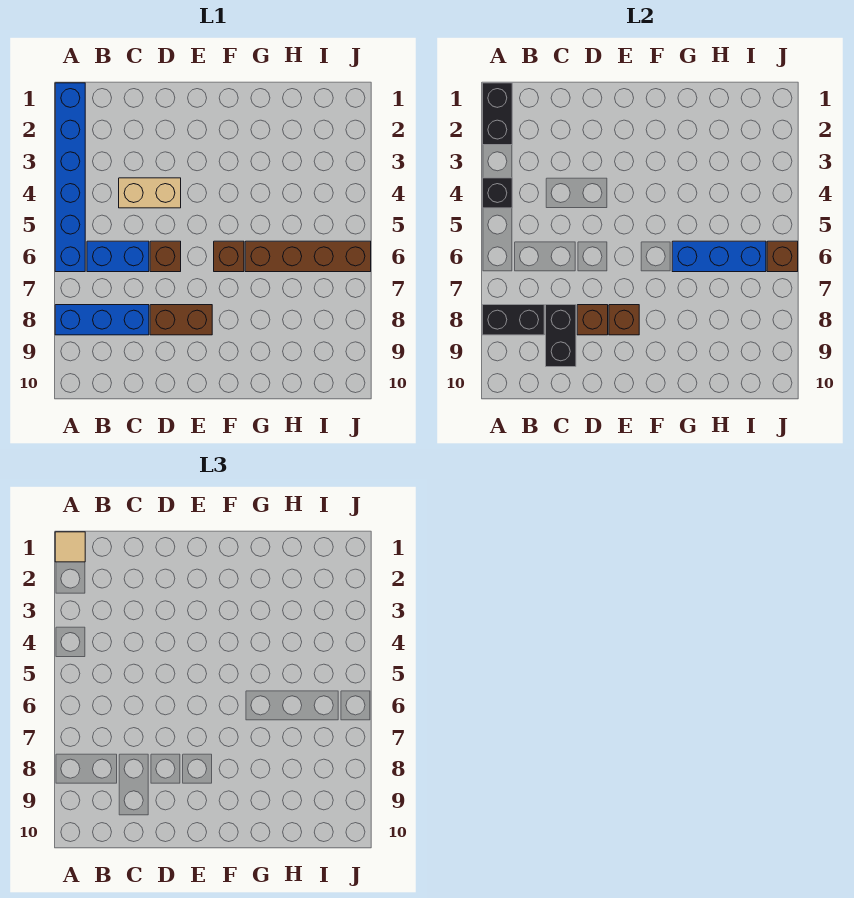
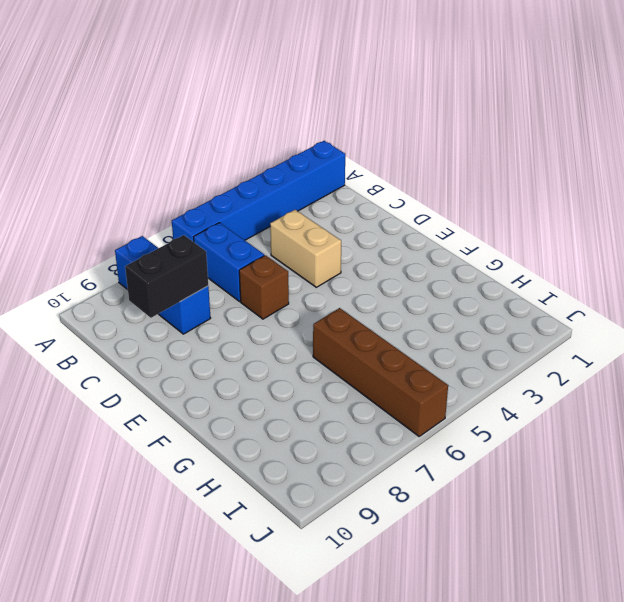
none -> brown brick D8:E8 level 1
none -> brown brick F6 level 1
none -> black brick A1:A2 level 2

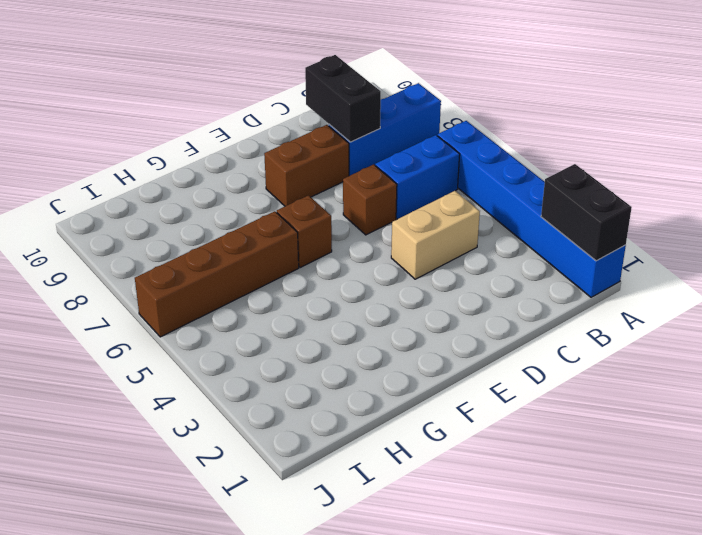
none -> black brick A4 level 2
none -> black brick A8:B8 level 2
none -> brown brick D8 level 2

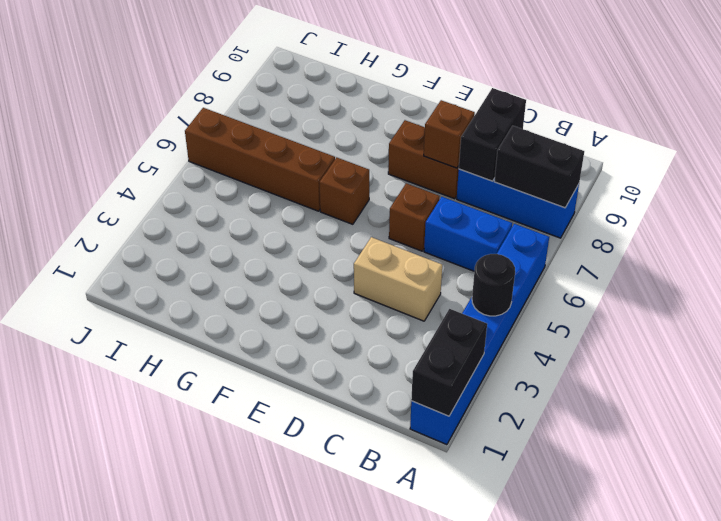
black round brick A4 level 2 -> black brick A4 level 2
none -> brown brick E8 level 2
none -> blue brick G6:I6 level 2
none -> brown brick J6 level 2

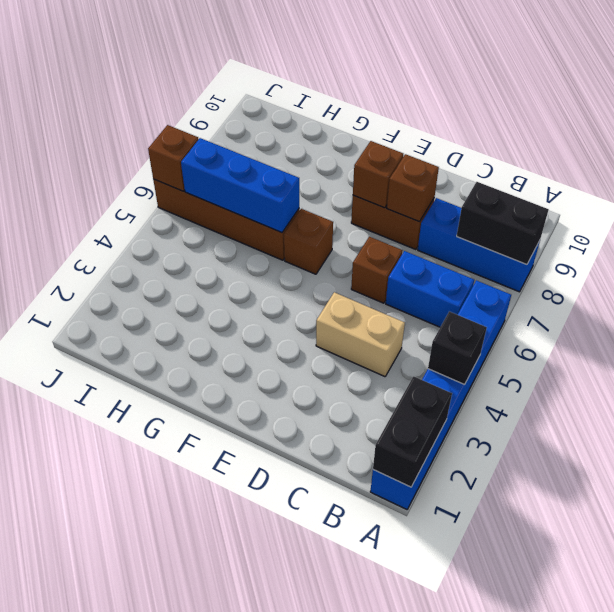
none -> black brick C8:C9 level 2
none -> tan tile A1 level 3

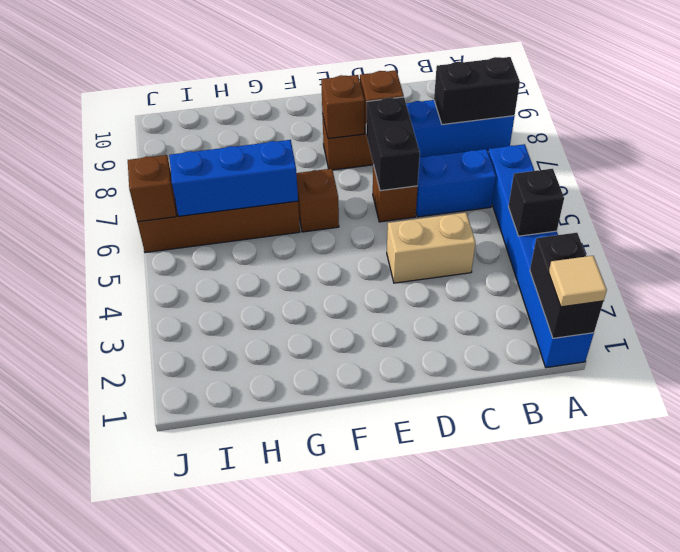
black brick D6:D7 level 2 -> black brick C8:C9 level 2

